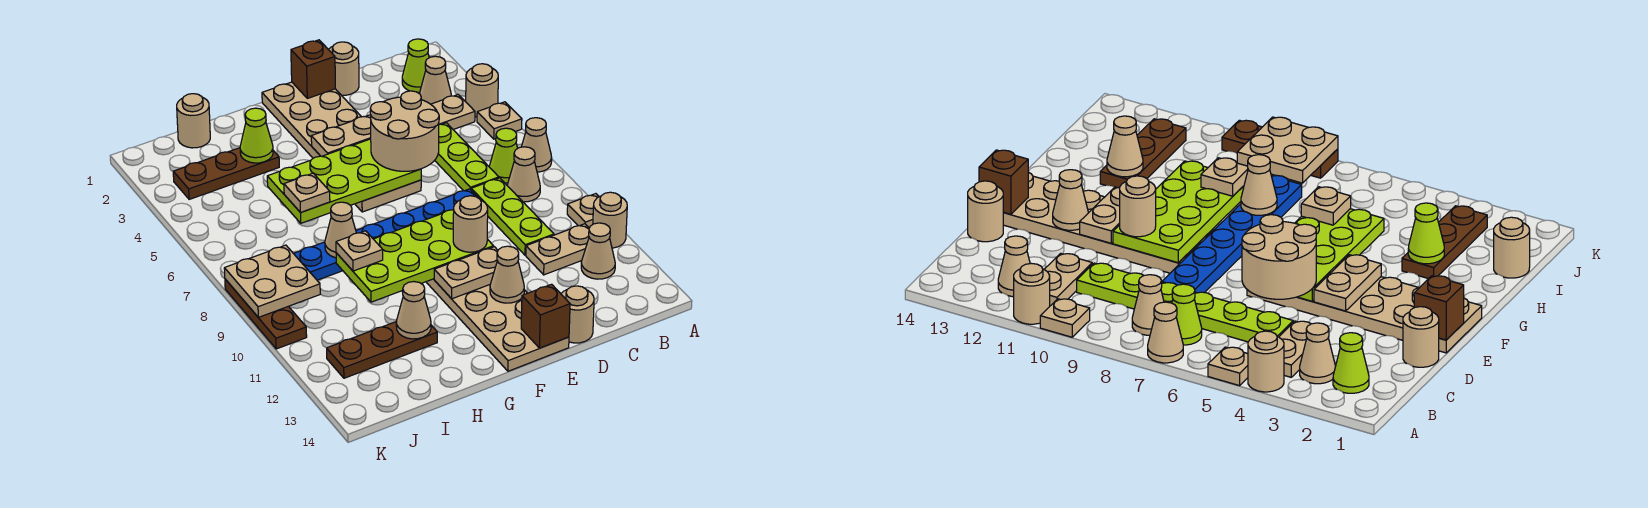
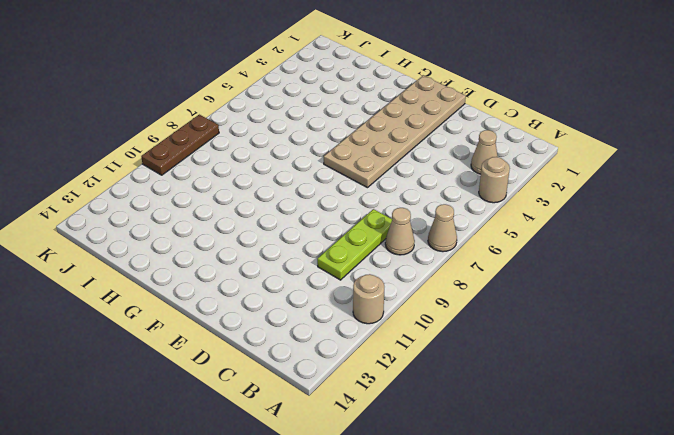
none -> tan plate A5 level 1
none -> tan plate A10 level 1
none -> lime cone B2 level 1
none -> tan plate B4:C4 level 1

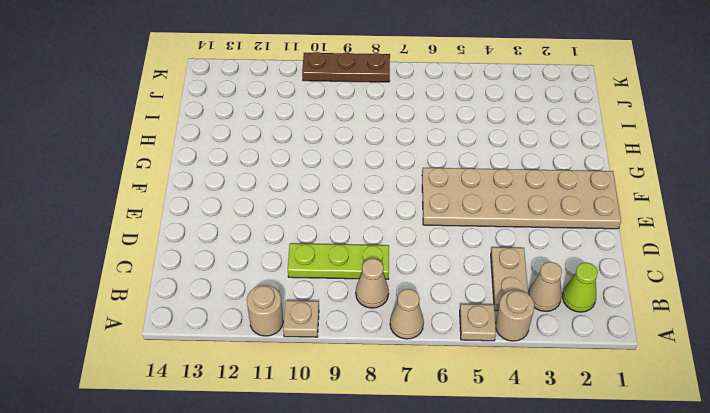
none -> lime cone B7 level 1
none -> tan plate B11:C11 level 1
none -> tan cone B12 level 1
none -> lime plate C5:C7 level 1

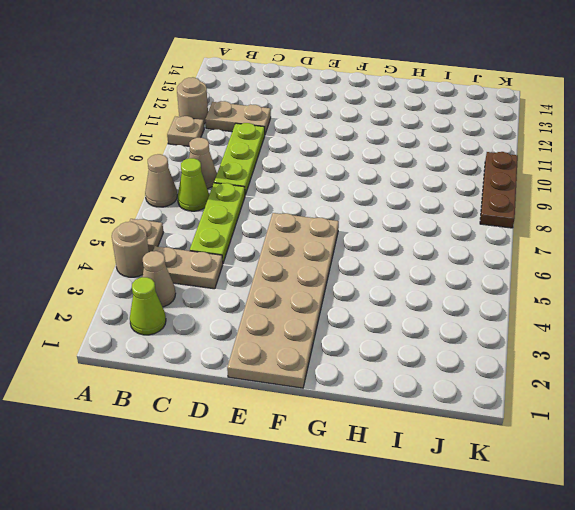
none -> tan cone B12 level 1
none -> tan round brick D1 level 1
none -> blue plate D8:I8 level 1
none -> tan round brick D14 level 1

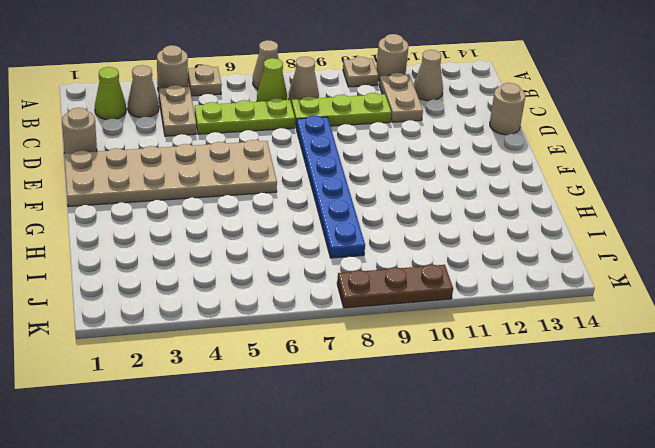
none -> tan plate E9:F14 level 1
none -> brown plate H3:J3 level 1
none -> brown plate H12:J12 level 1
none -> tan round brick I1 level 1

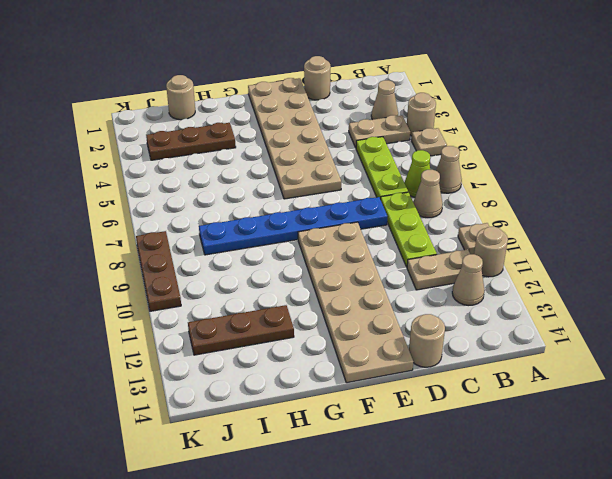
none -> lime cone B2 level 1
none -> brown brick E1 level 2
none -> tan plate E4:F4 level 2
none -> lime plate E5:H6 level 2

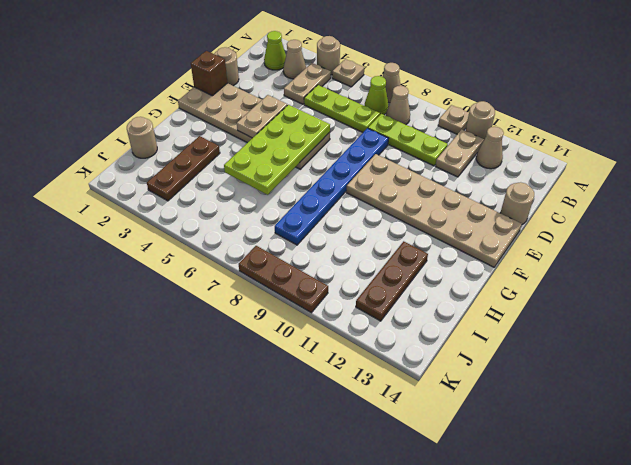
none -> lime plate E9:H10 level 2
none -> tan plate E11:F11 level 2
none -> tan cone E12 level 2
none -> brown brick E14 level 2

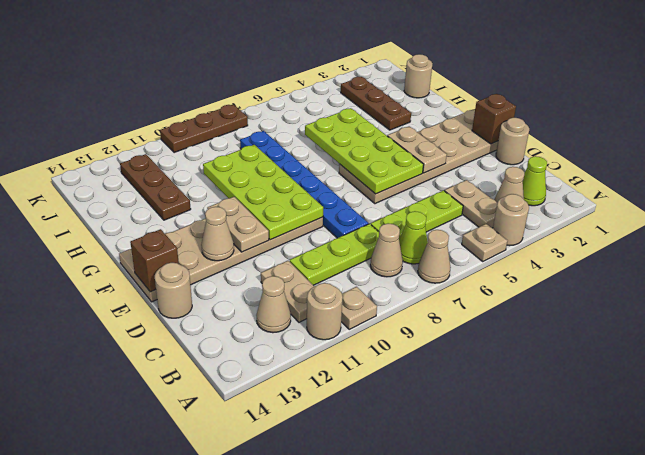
none -> lime cone H3 level 2
none -> tan cone H8 level 2
none -> tan cone H12 level 2
none -> tan plate J8:K9 level 2

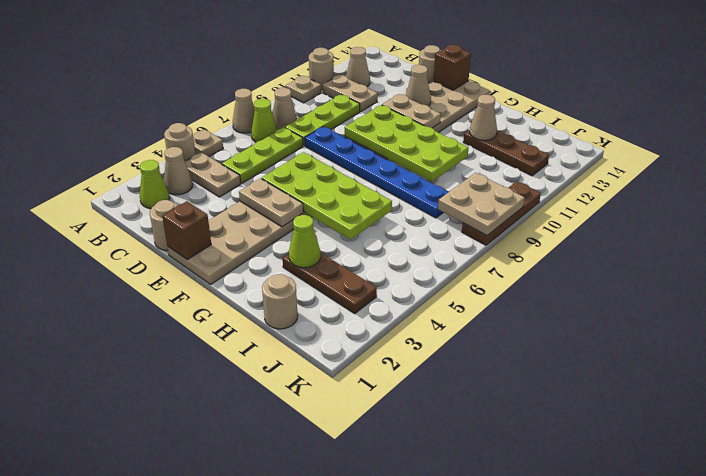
none -> tan cone H8 level 2
none -> tan round brick D5:E6 level 3
none -> tan round brick E10 level 3
none -> tan plate H6 level 3

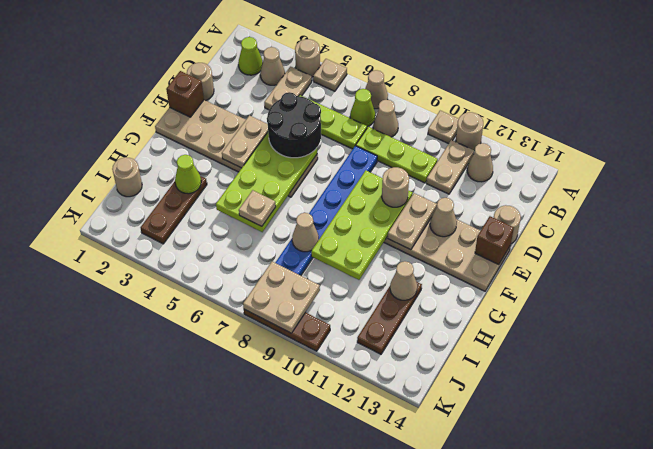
black round brick D5:E6 level 3 -> tan round brick D5:E6 level 3
none -> tan plate H9 level 3

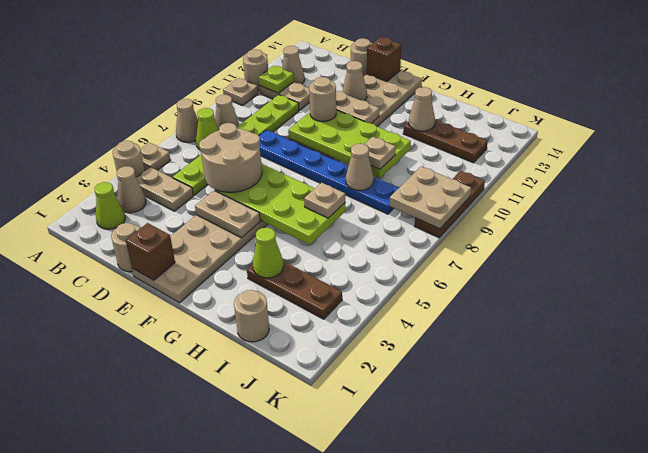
lime plate B11 level 2 -> none

